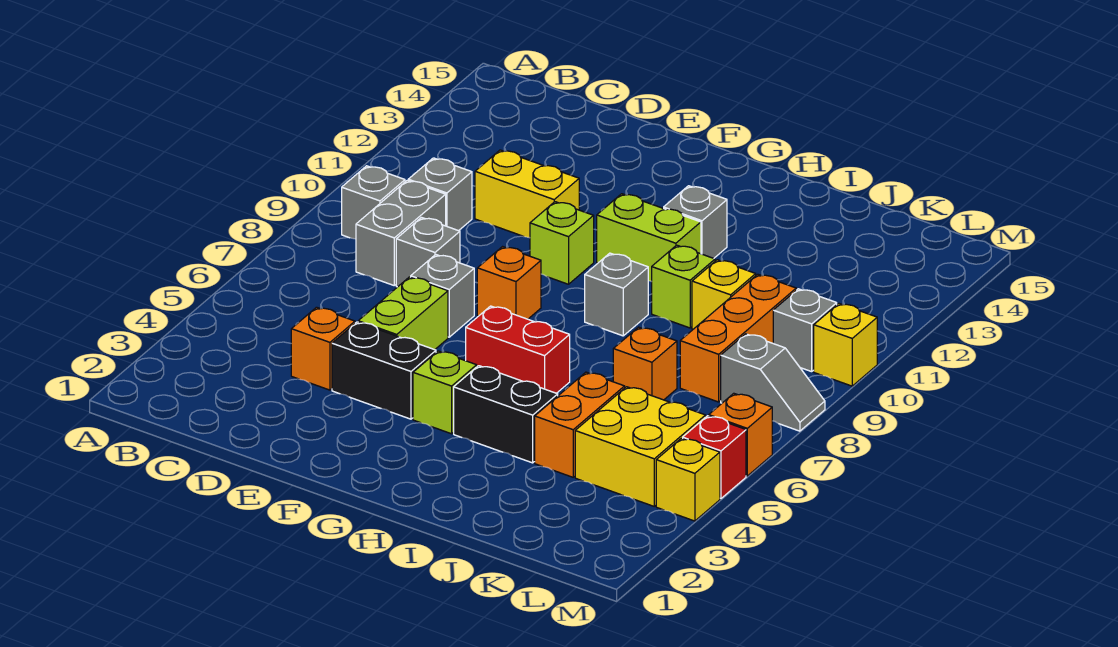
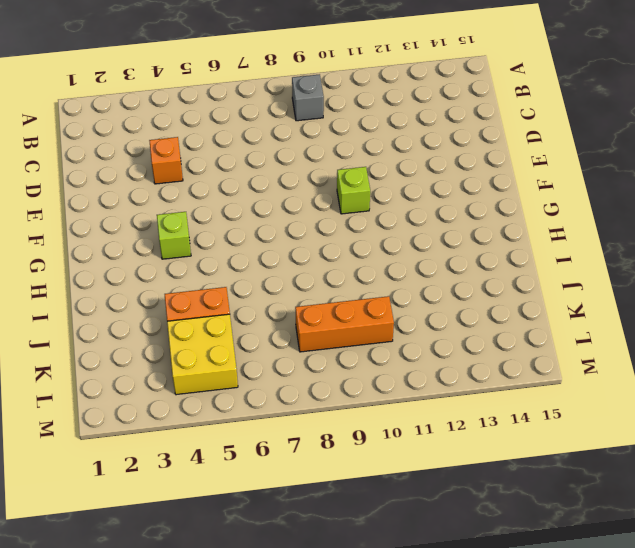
none -> grey brick C8:C9 level 1
none -> grey brick C10 level 1
none -> grey brick D8 level 1

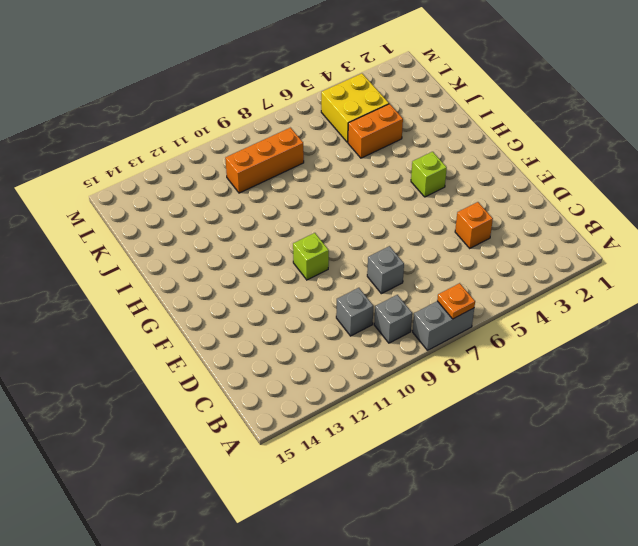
grey brick A7:A8 level 1 -> grey brick C8:C9 level 1
orange plate A7 level 2 -> none
none -> yellow brick D11:E11 level 1
none -> black brick E4:F4 level 1
none -> lime brick E5:E6 level 1

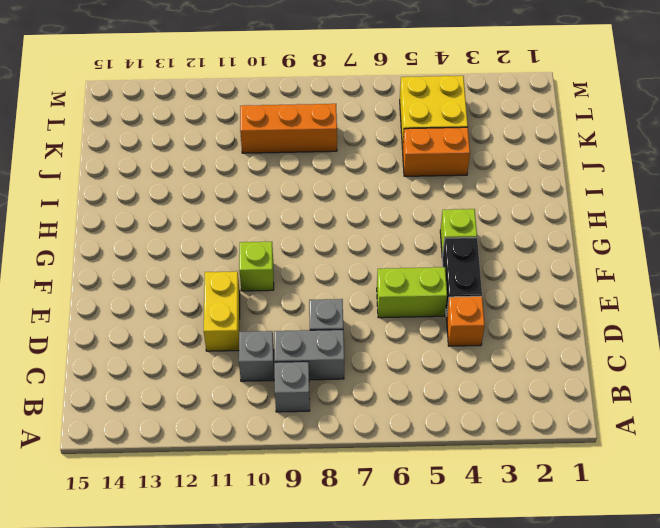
none -> grey brick E7 level 1
none -> orange brick F8 level 1
none -> red brick G6:H6 level 1

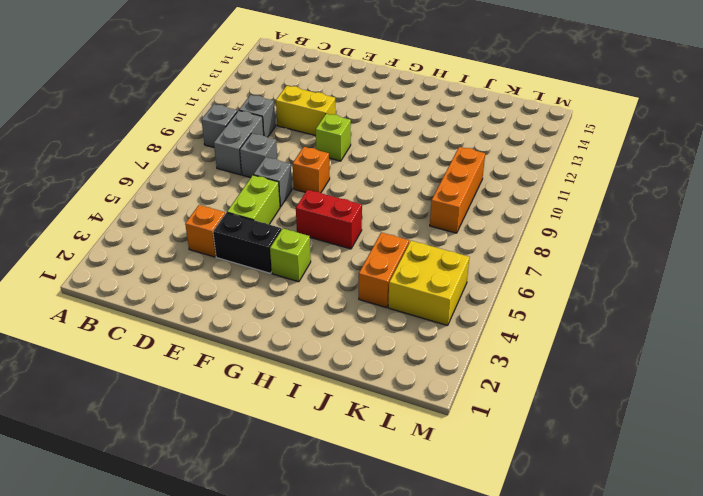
none -> lime brick G11:H11 level 1
none -> black brick H4:I4 level 1
none -> grey brick H9 level 1

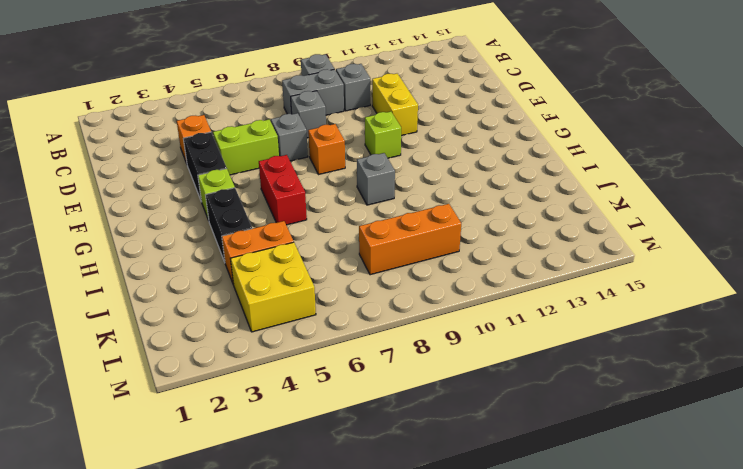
none -> lime brick G11:H11 level 1
none -> grey brick H12 level 1
none -> lime brick I10 level 1

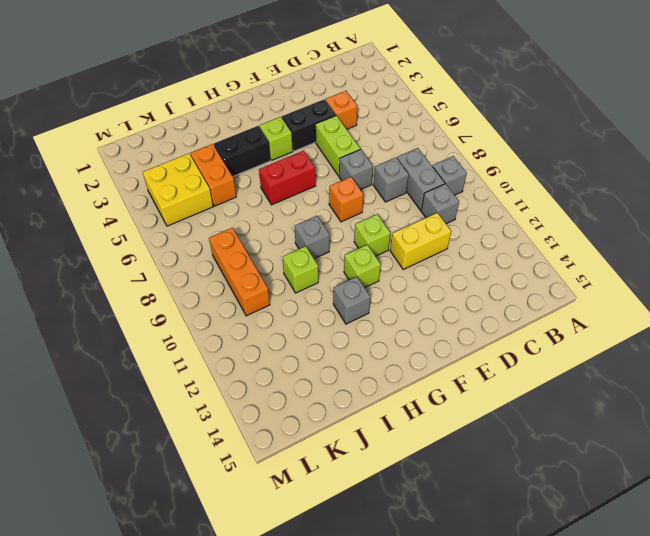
lime brick G11 level 1 -> lime brick G11:H11 level 1
none -> orange brick J7 level 1
none -> yellow brick J10 level 1
none -> grey slope L8:M8 level 1 top L

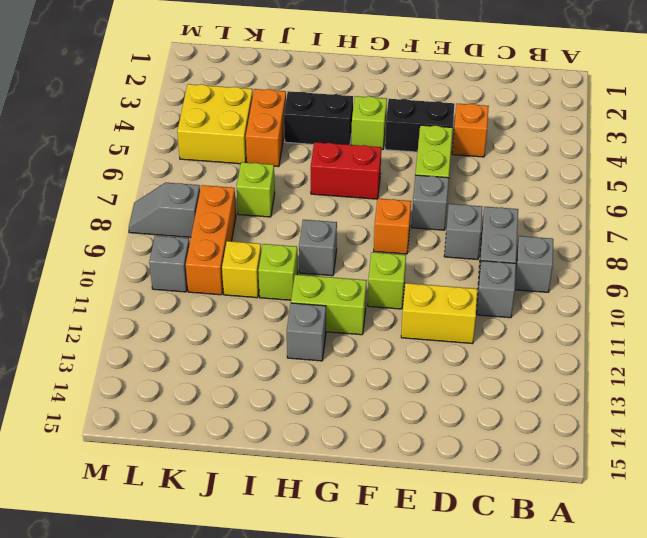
lime brick J7 level 1 -> orange brick J7 level 1
none -> yellow brick M4 level 1
none -> red brick M5 level 1
none -> orange brick M6 level 1

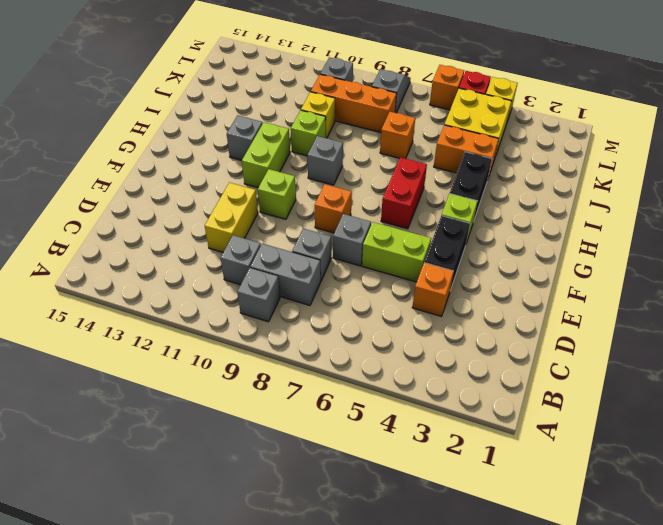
none -> yellow brick M10 level 1

